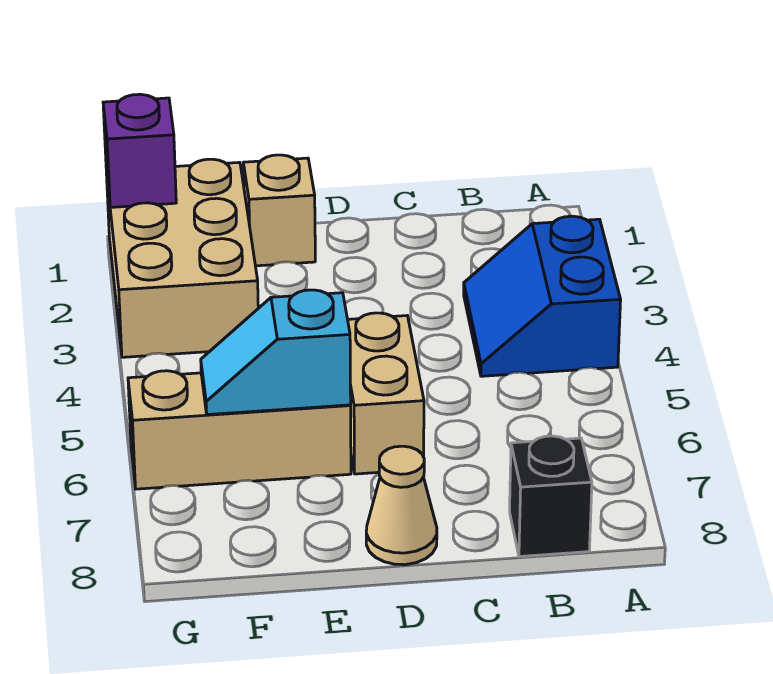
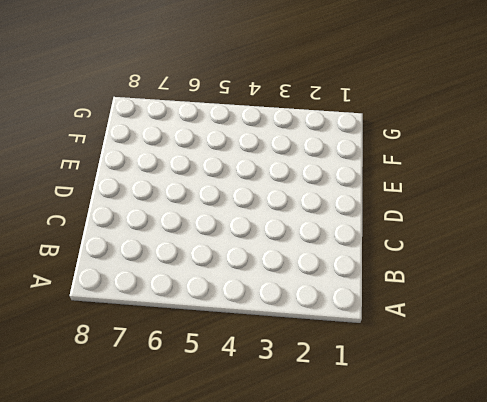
none -> blue slope A3:B4 level 1 top A
none -> black brick B8 level 1

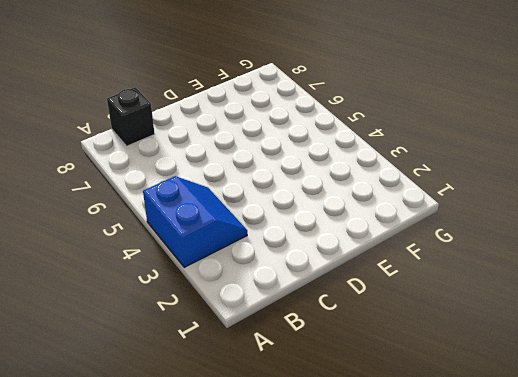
none -> tan brick D5:D6 level 1
none -> tan cone D8 level 1

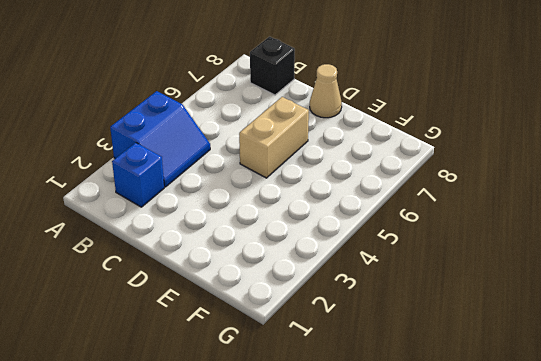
blue brick B2 level 1 -> none
none -> tan brick E1 level 1
none -> tan brick E6:G6 level 1

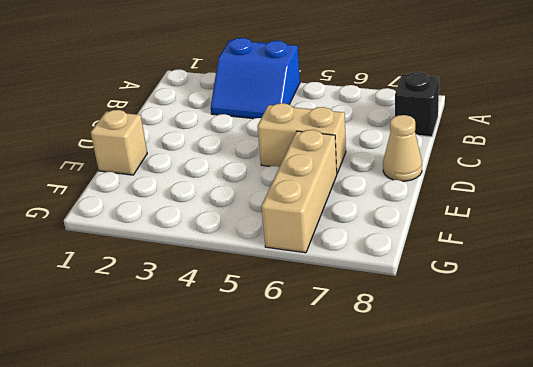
none -> tan brick F1:G3 level 1
none -> cyan slope E6:F6 level 2 top E

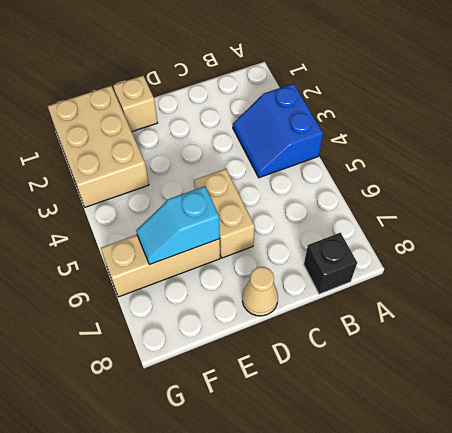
none -> purple brick G1 level 2

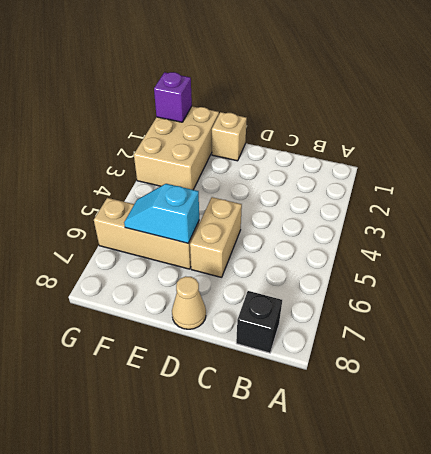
none -> blue slope A3:B4 level 1 top A

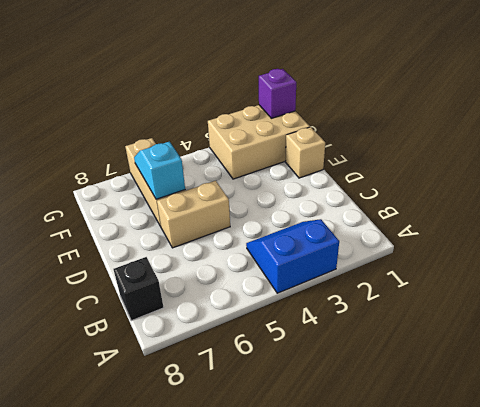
none -> tan cone D8 level 1

